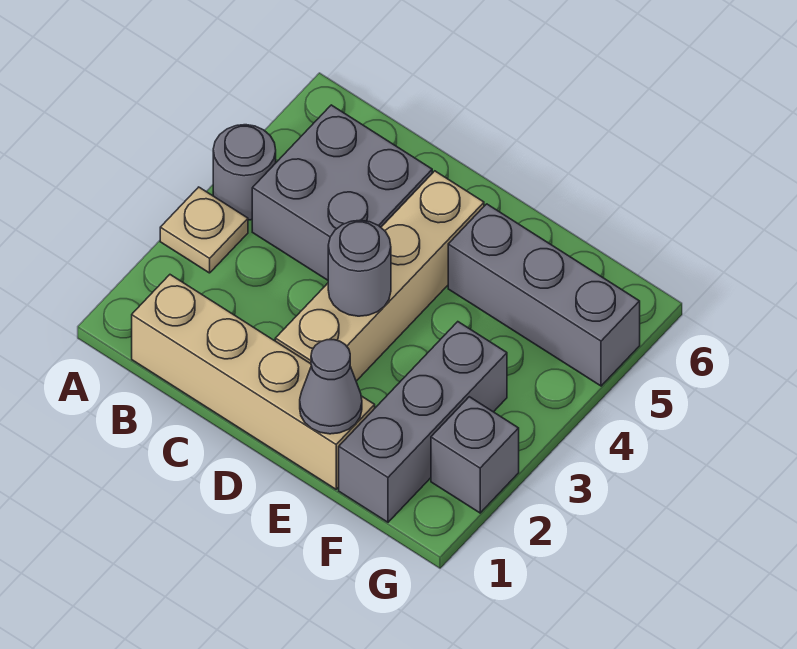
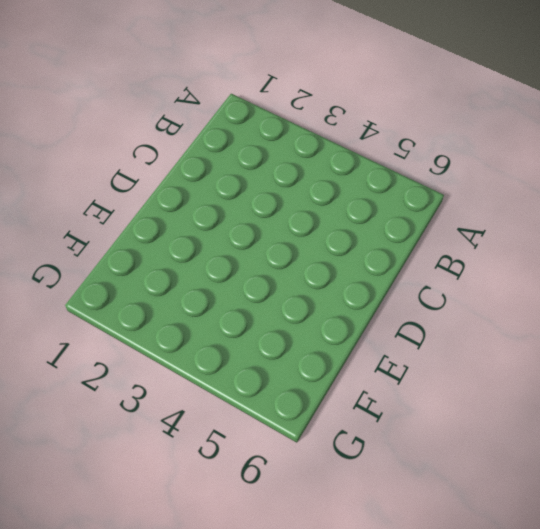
none -> tan plate A3 level 1
none -> grey round brick A4 level 1

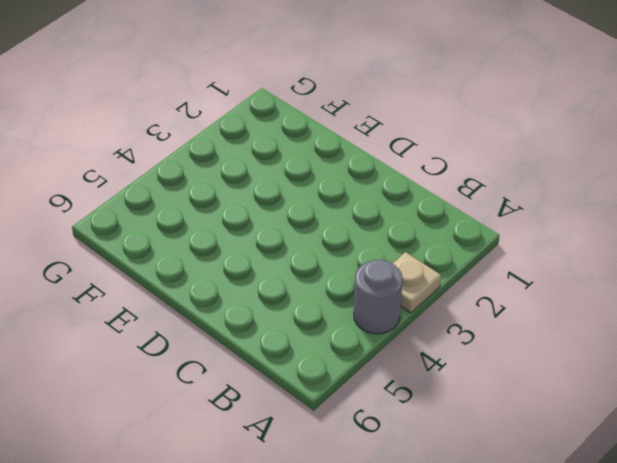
none -> tan brick B1:E1 level 1
none -> grey brick B4:C5 level 1

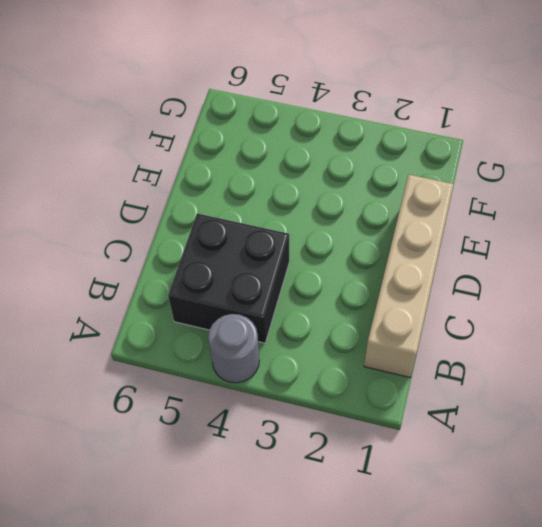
black brick B4:C5 level 1 -> grey brick B4:C5 level 1
none -> tan plate A3 level 1
none -> tan brick D2:D5 level 1

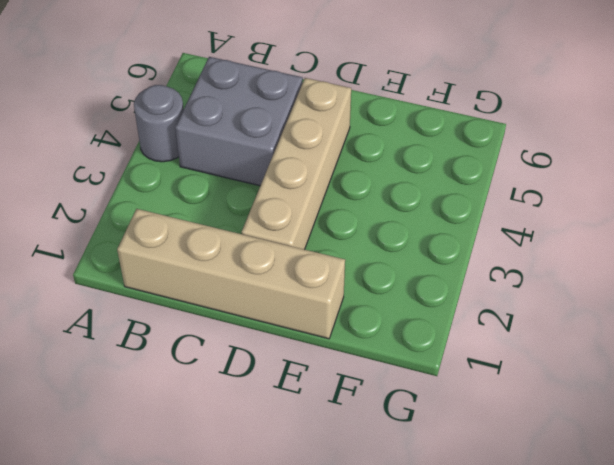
none -> tan plate A3 level 1
none -> grey brick E5:G5 level 1

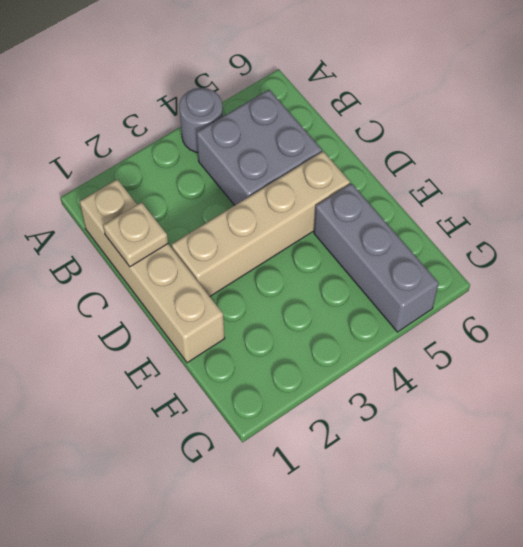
tan plate C1 level 2 -> tan plate A3 level 1
none -> grey brick F1:F3 level 1
none -> grey brick G2 level 1

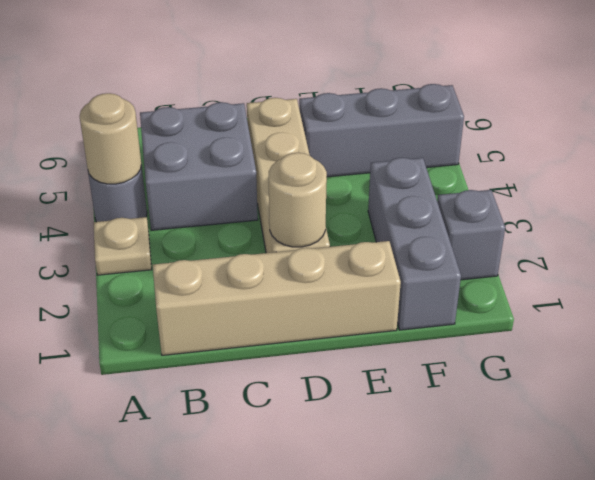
tan round brick A4 level 2 -> none
tan round brick D2 level 2 -> none
none -> grey round brick D3 level 2
none -> grey cone E1 level 2

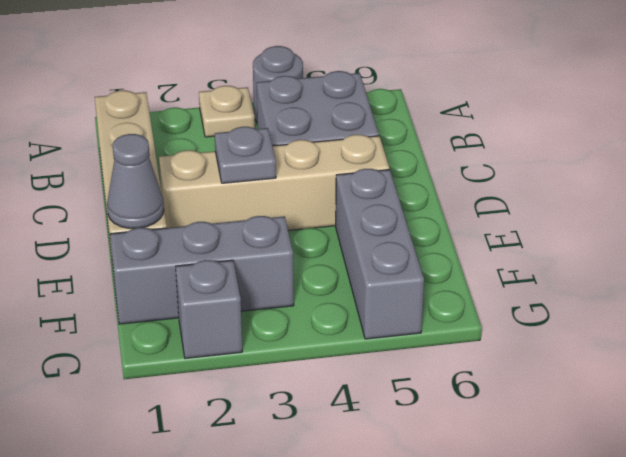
grey plate D3 level 2 -> grey round brick D3 level 2

